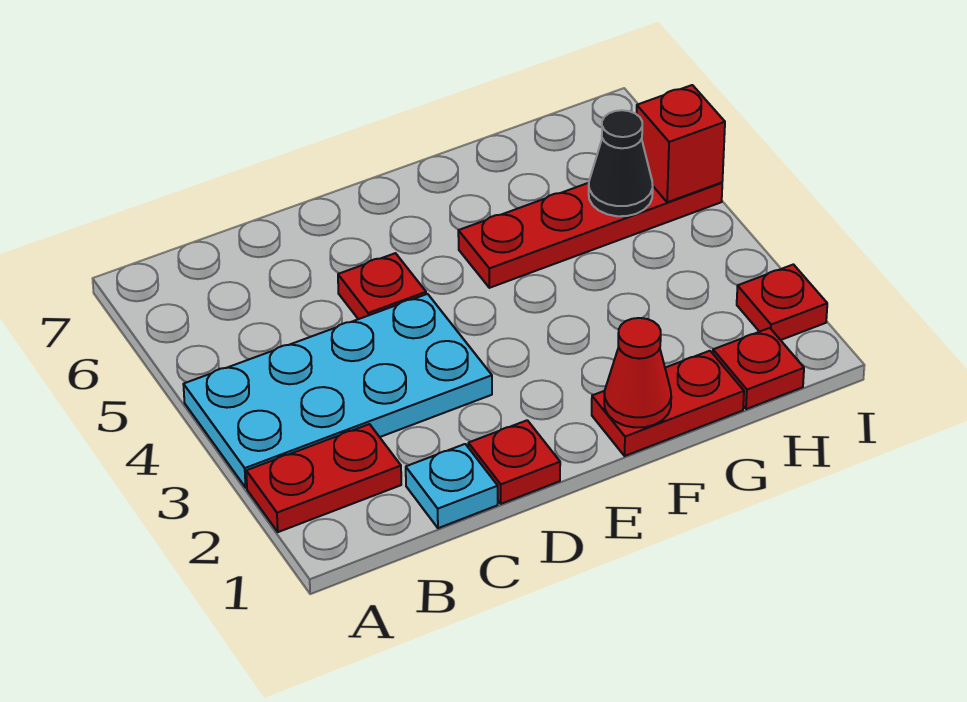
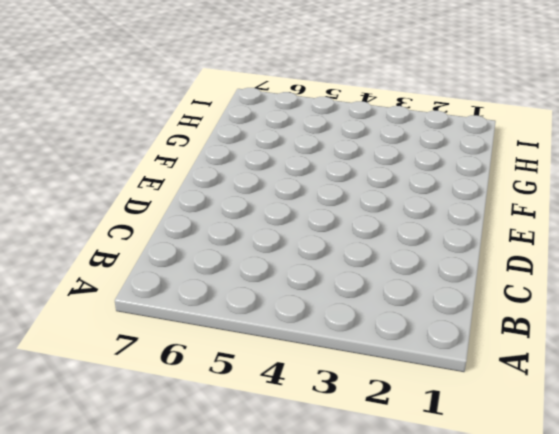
none -> red plate A2:B2 level 1
none -> cyan plate A3:D4 level 1
none -> cyan plate C1 level 1

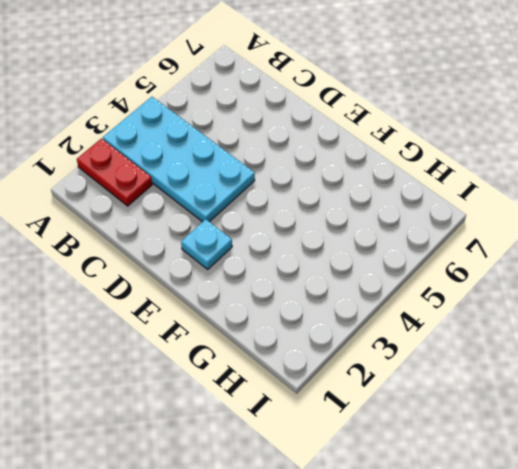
cyan plate E2 level 1 -> cyan plate C1 level 1
none -> red plate D1 level 1
none -> red plate D5 level 1
none -> red plate F1:G1 level 1

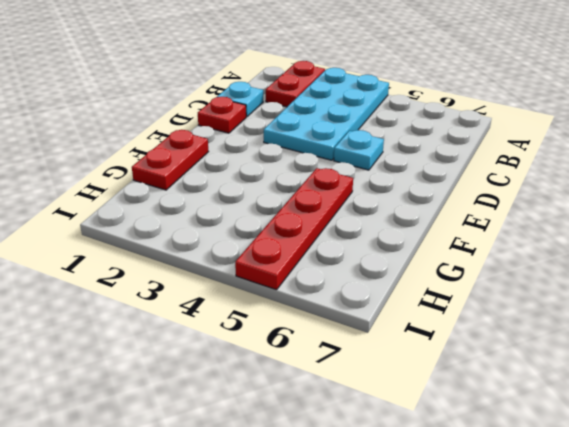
cyan plate D5 level 1 -> red plate D5 level 1
none -> red plate H1 level 1
none -> red plate I2 level 1
none -> red cone F1 level 2

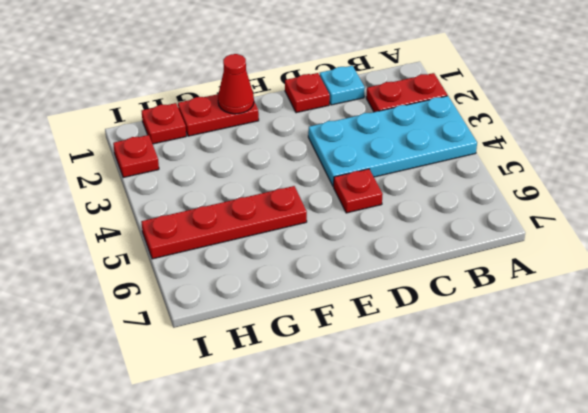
none -> black cone H5 level 2
none -> red brick I5 level 2

